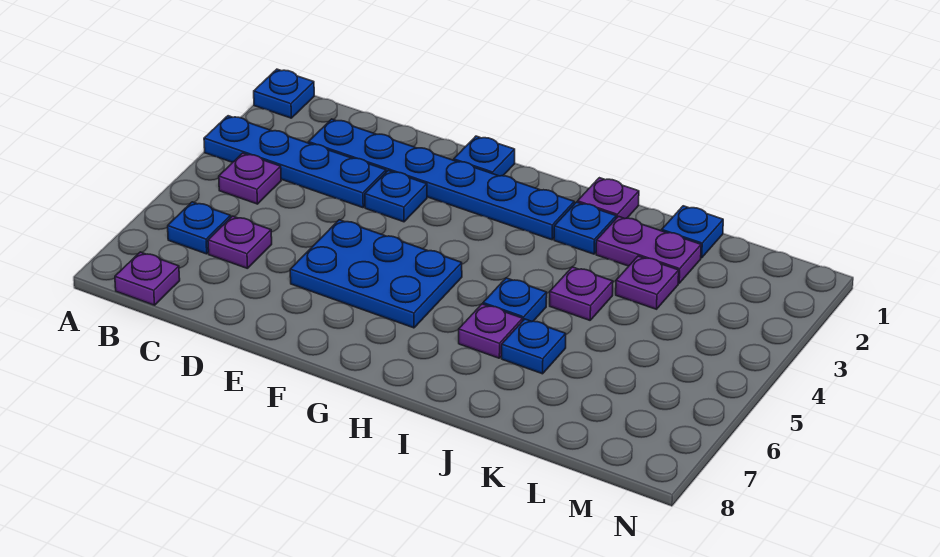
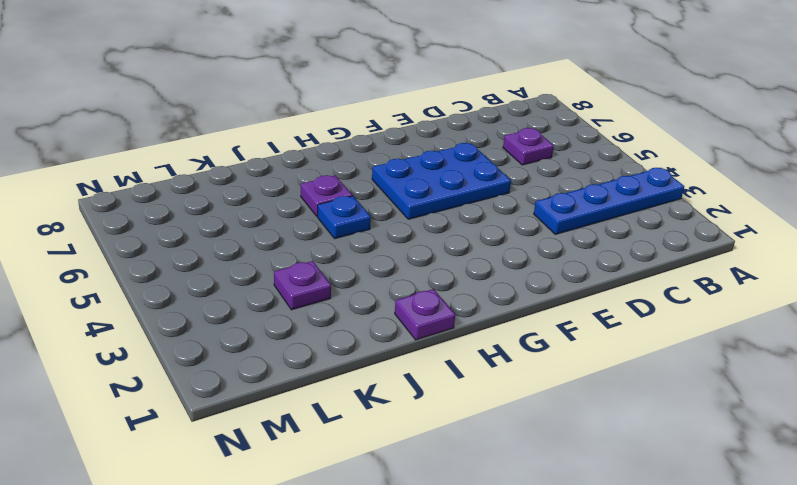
none -> blue plate A1 level 1
none -> purple plate B4 level 1
none -> blue plate B6 level 1

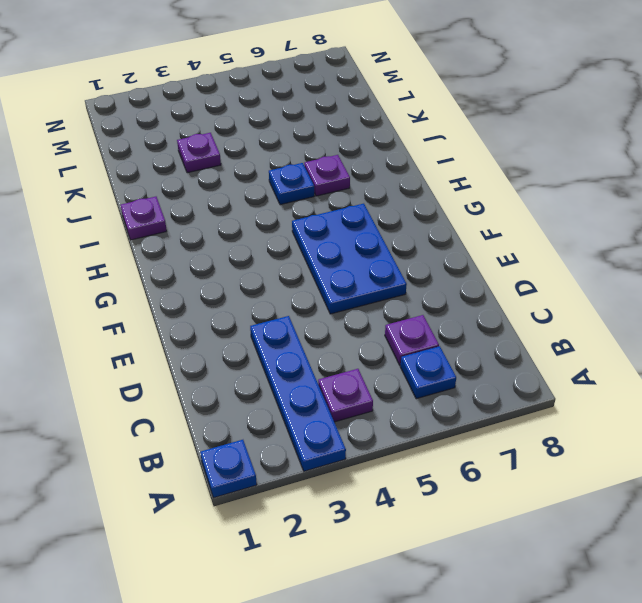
none -> purple plate B8 level 1
none -> blue plate C2:H2 level 1
none -> blue plate E3 level 1

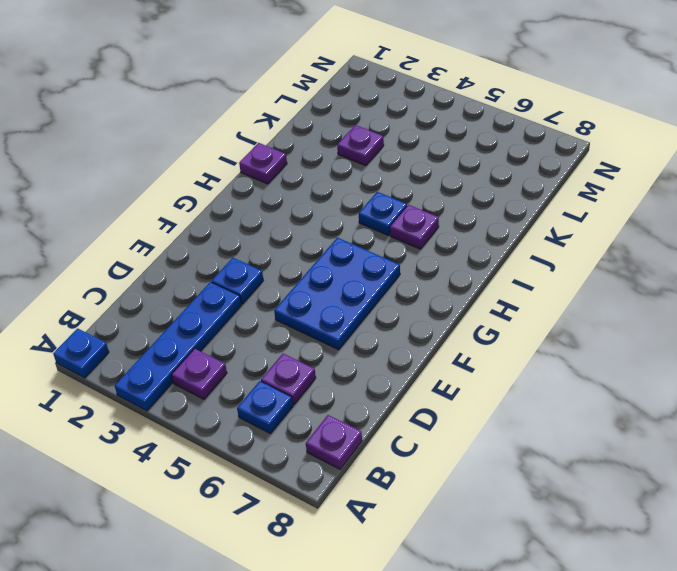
none -> blue plate C2:H2 level 1
none -> blue plate F1 level 1
none -> blue plate I2 level 1

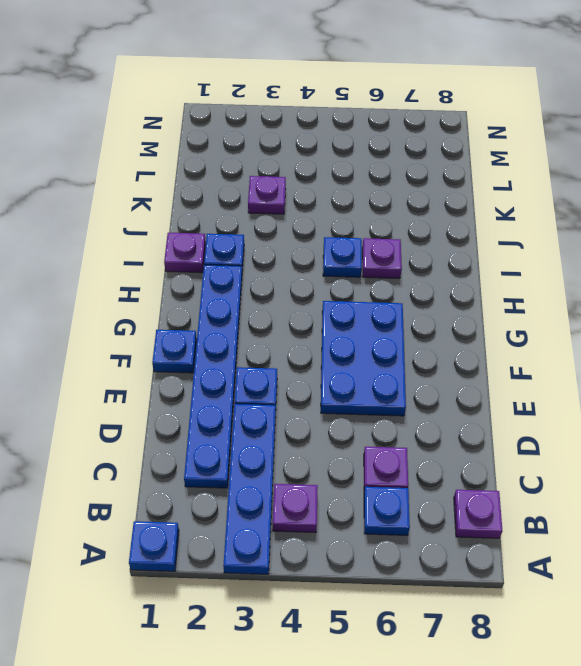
none -> purple plate J2:K2 level 1
none -> purple plate J4 level 1
none -> blue plate J6 level 1

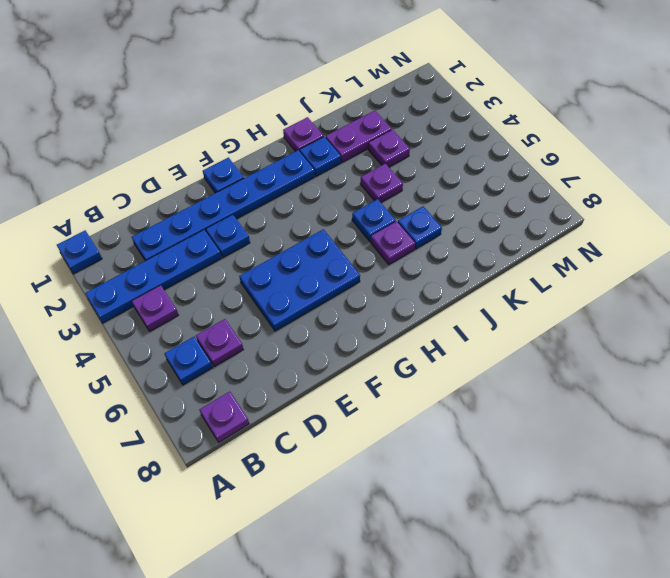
none -> blue plate K1 level 1

